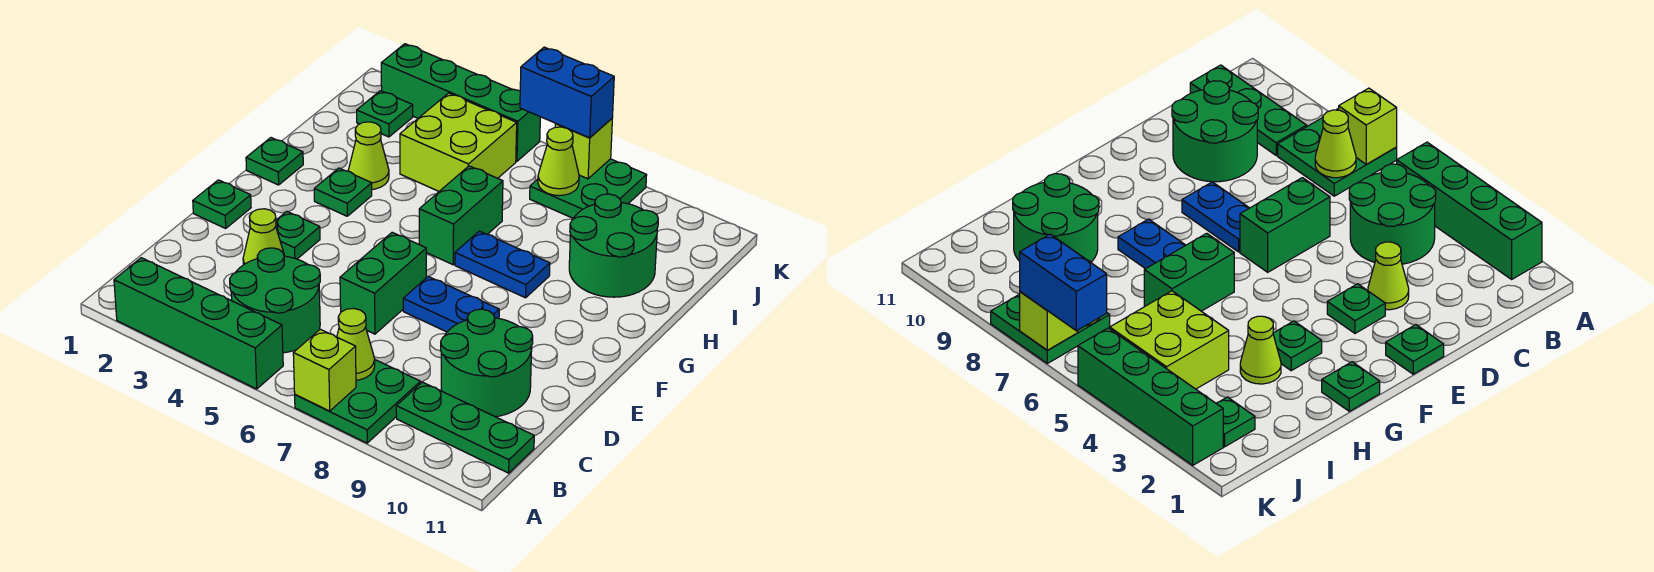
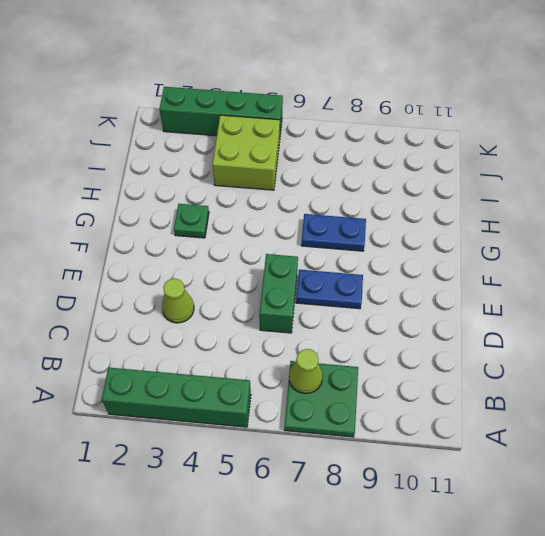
none -> green round brick B4:C5 level 1
none -> green plate B9:B11 level 1
none -> green round brick C9:D10 level 1

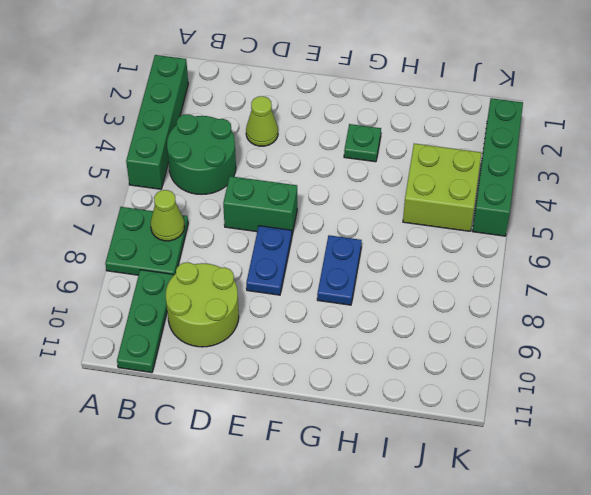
lime round brick C9:D10 level 1 -> green round brick C9:D10 level 1
none -> green plate E1 level 1
none -> green plate E3 level 1
none -> green plate G1 level 1

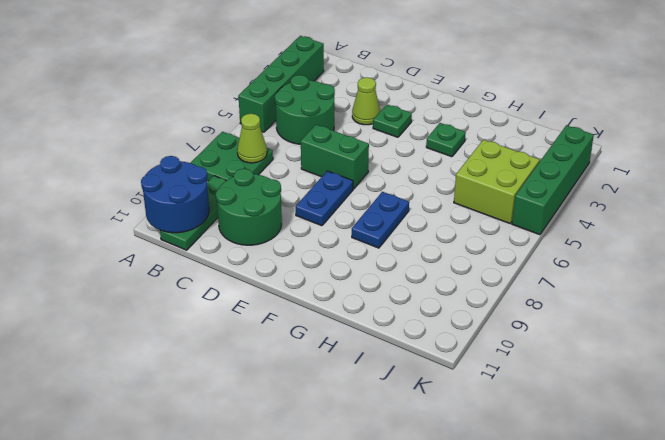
blue round brick A10:B11 level 2 -> none
none -> green plate E1 level 1
none -> green plate G1 level 1
none -> green brick G6:H6 level 1

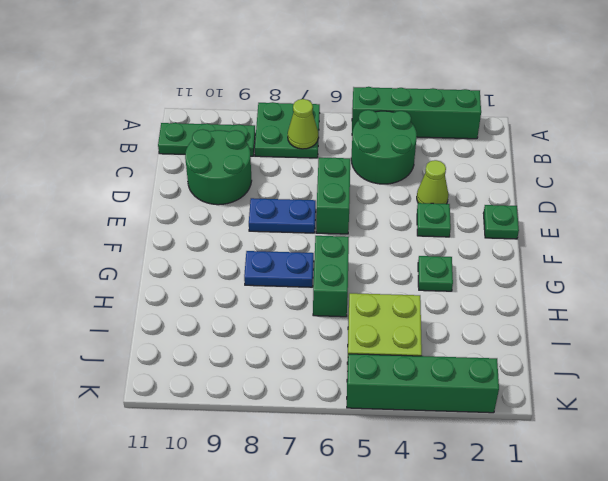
none -> green plate G1 level 1
none -> lime cone H3 level 1
none -> green round brick H9:I10 level 1

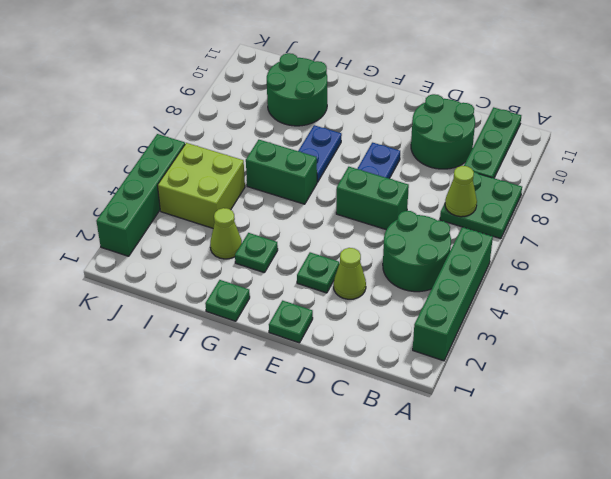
none -> green plate J2 level 1
none -> green plate J7:K8 level 1
none -> lime brick A7 level 2

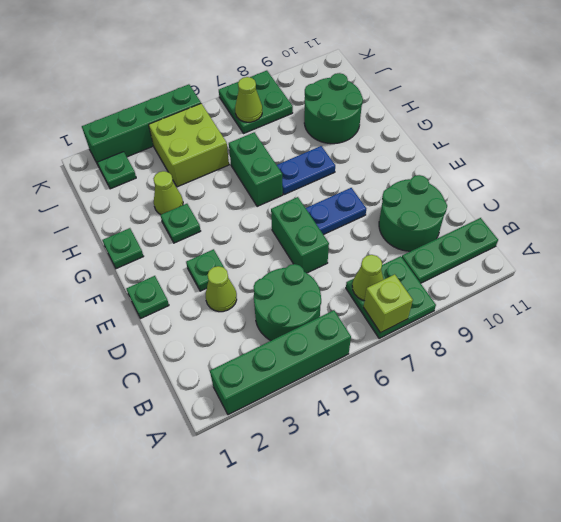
none -> lime brick K7 level 2
none -> blue brick K6:K7 level 3

